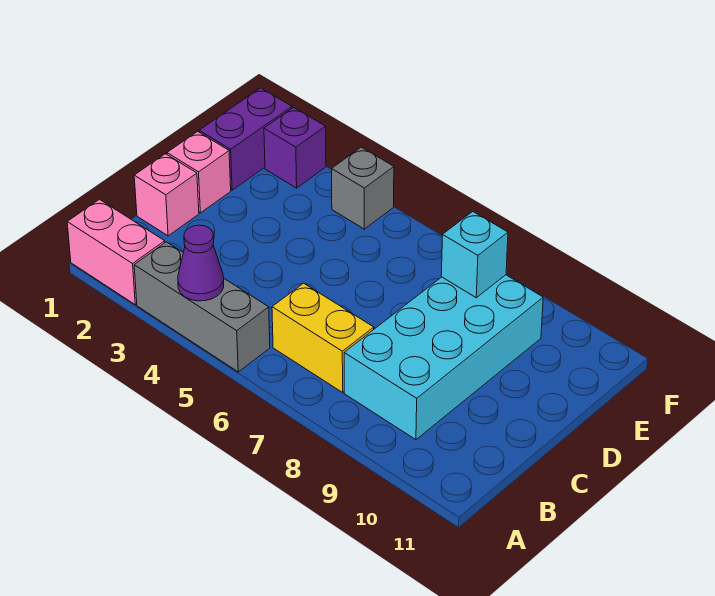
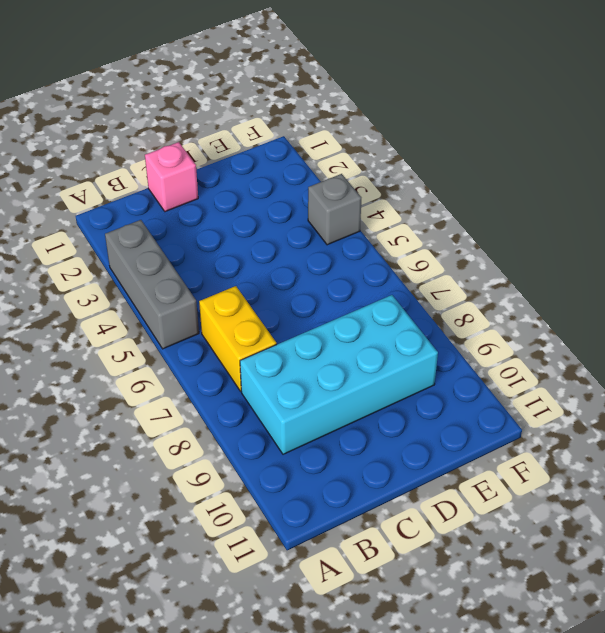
none -> pink brick A1:A2 level 1
none -> pink brick D1 level 1

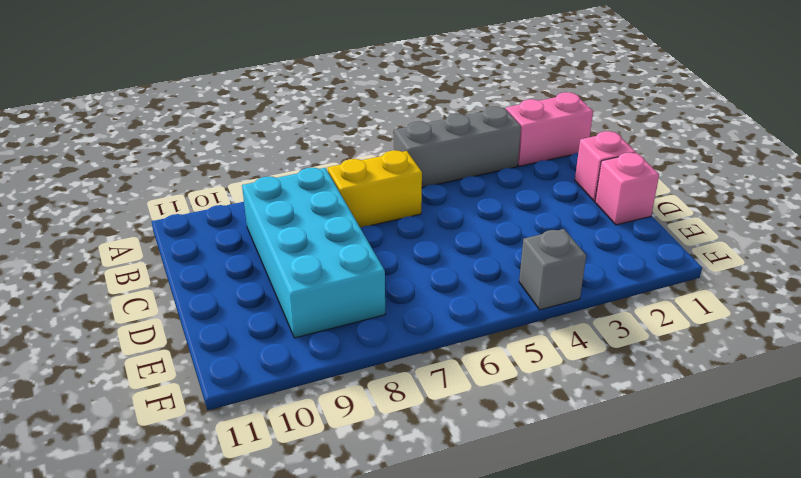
none -> purple brick E1:F1 level 1
none -> purple brick F2 level 1

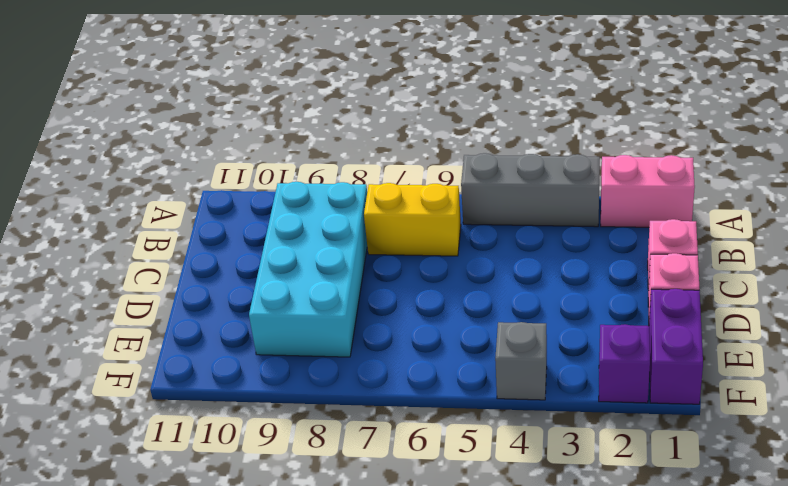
none -> purple cone A4 level 2
none -> cyan brick E8 level 2

